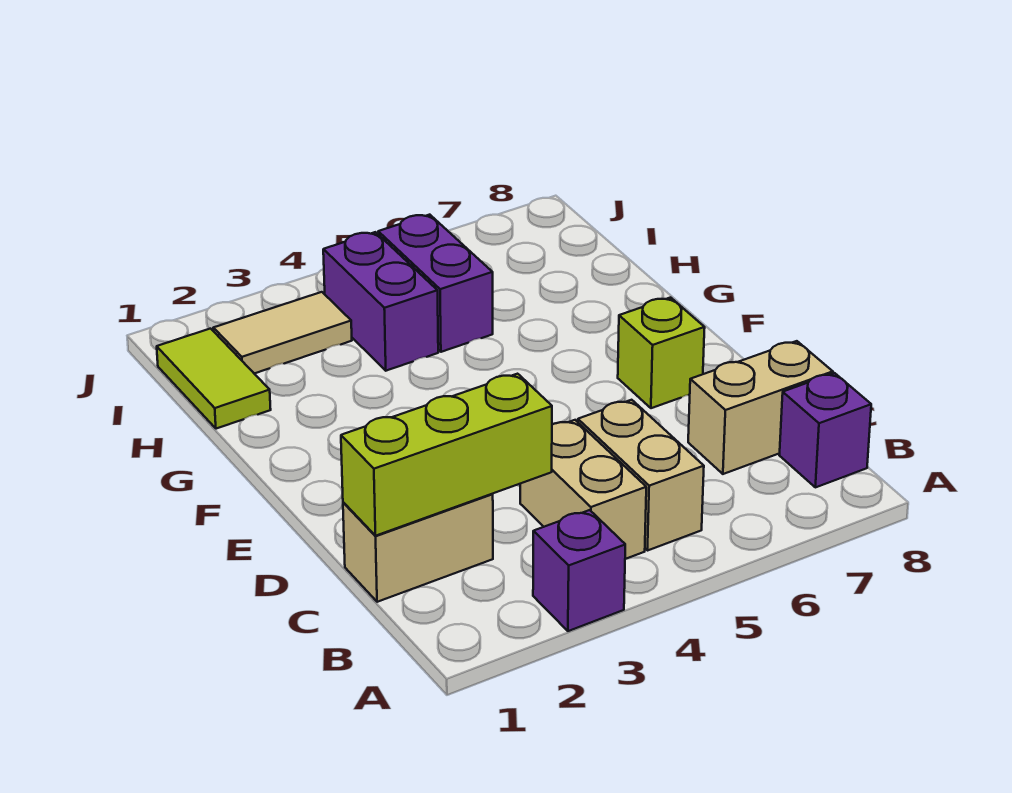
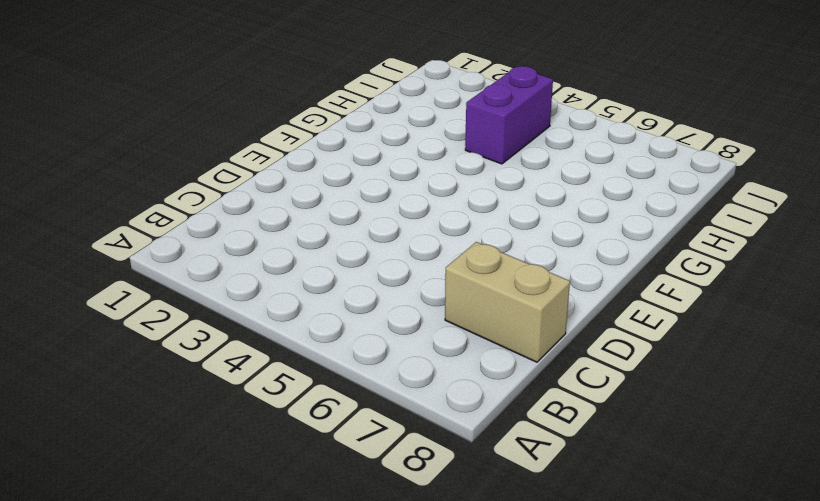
none -> purple brick A3 level 1
none -> tan brick B4:C4 level 1
none -> tan brick B5:C5 level 1

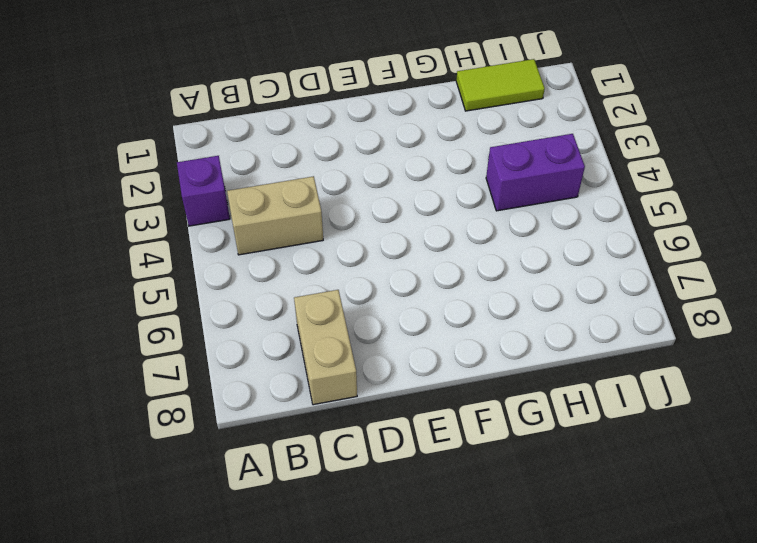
none -> tan brick B5:C5 level 1
none -> purple brick B8 level 1
none -> tan brick C1:C2 level 1

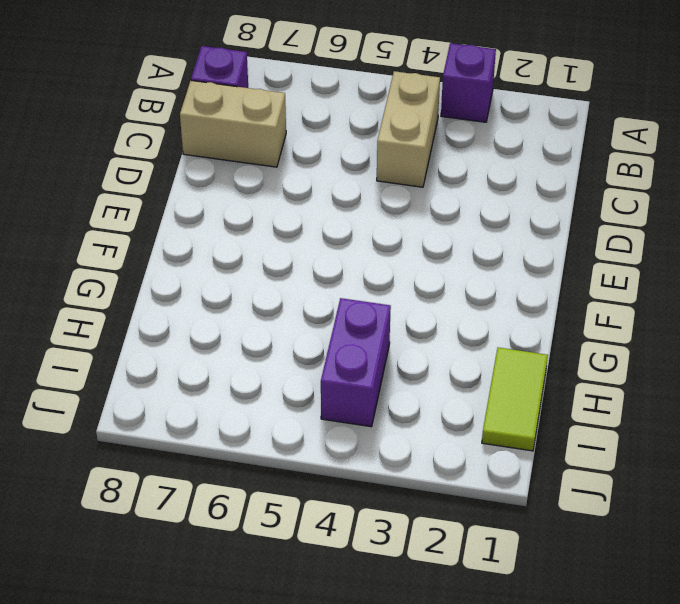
none -> tan brick B5:C5 level 1
none -> tan brick C1:C2 level 1
none -> lime brick E7 level 1

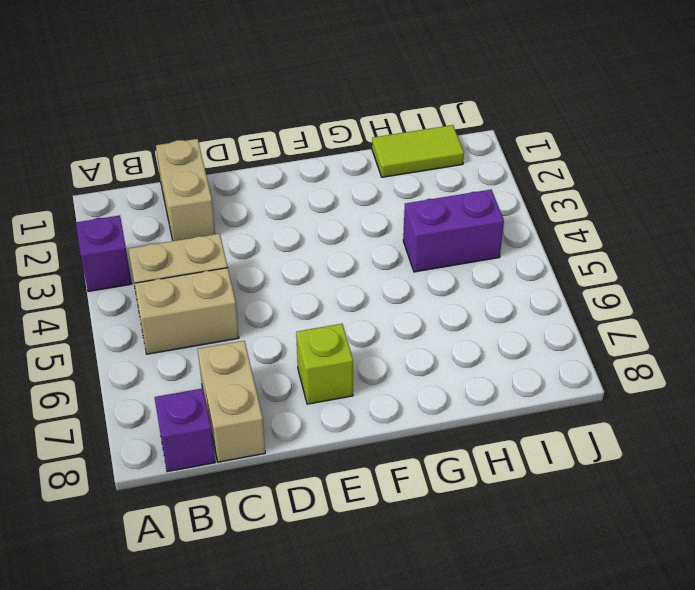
none -> purple brick H5:I5 level 1
none -> tan tile I2:I3 level 1
none -> lime brick C1:C3 level 2

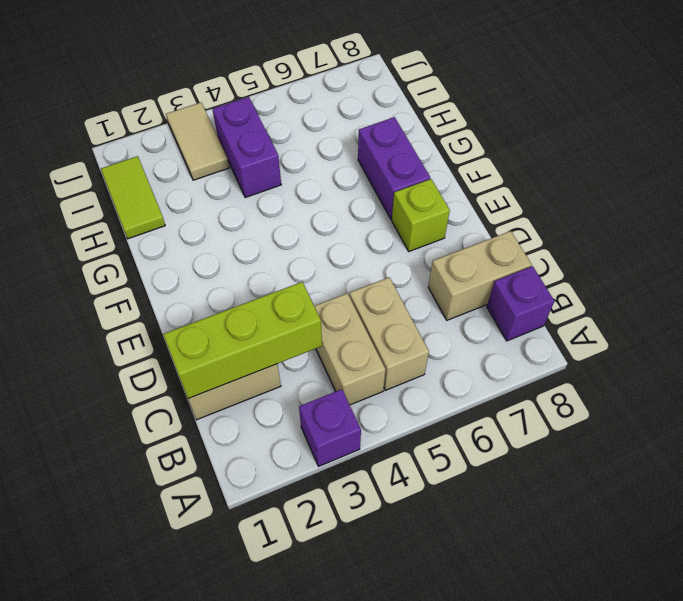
purple brick F7:G7 level 1 -> purple brick H5:I5 level 1
tan tile I3:J3 level 1 -> tan tile I2:I3 level 1

